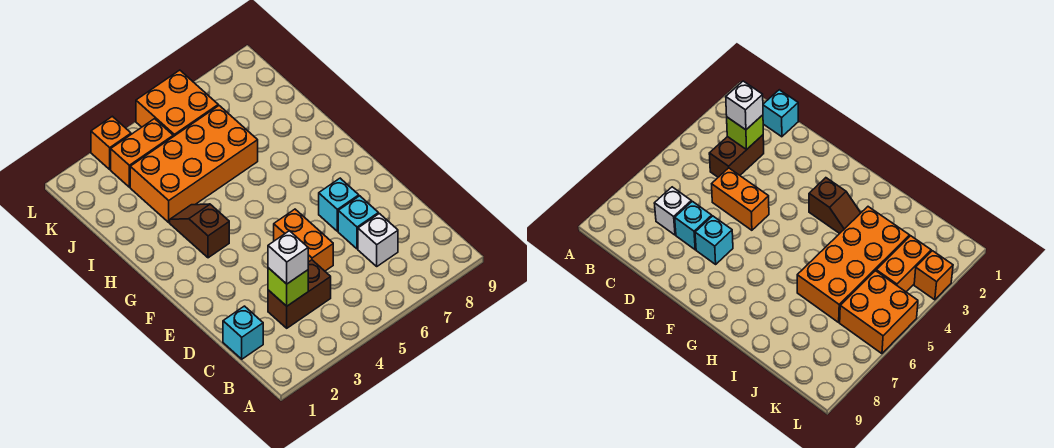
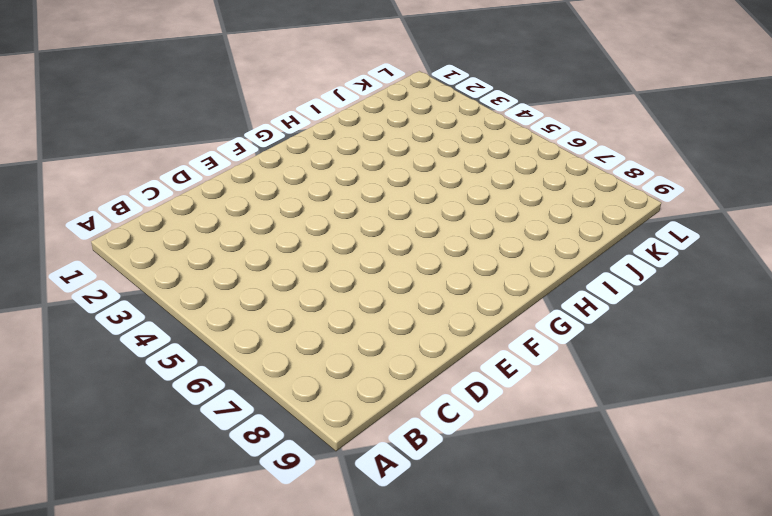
none -> cyan brick C1 level 1
none -> brown brick C3:C4 level 1
none -> white brick C7 level 1

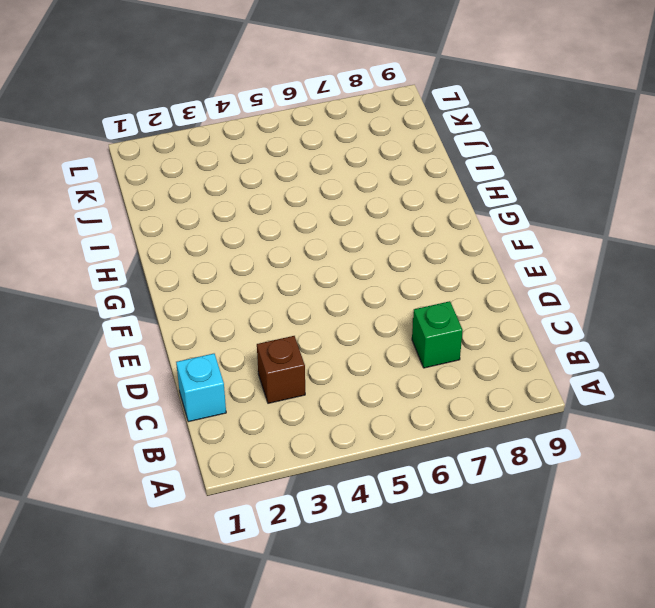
brown brick C3 level 1 -> brown brick C3:C4 level 1
green brick C7 level 1 -> white brick C7 level 1
none -> orange brick D5:E5 level 1
none -> cyan brick D7 level 1
none -> cyan brick E7 level 1

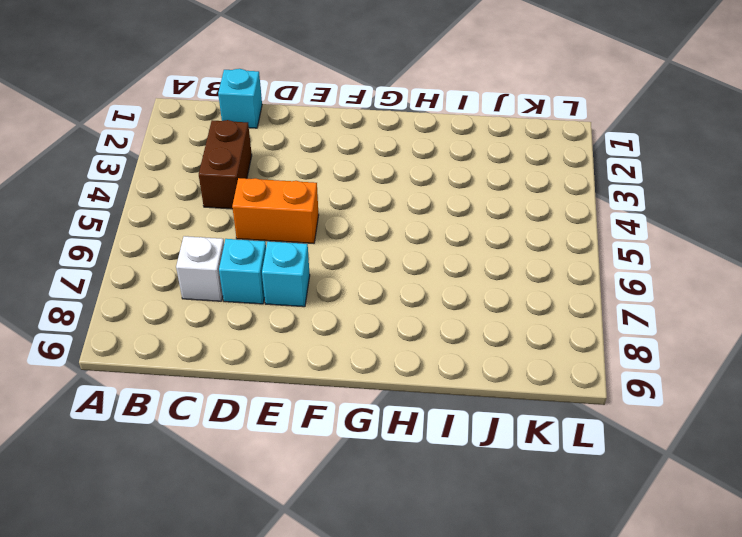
none -> brown slope G3:H3 level 1 top G
none -> orange brick I3:J6 level 1
none -> orange brick K3:K4 level 1

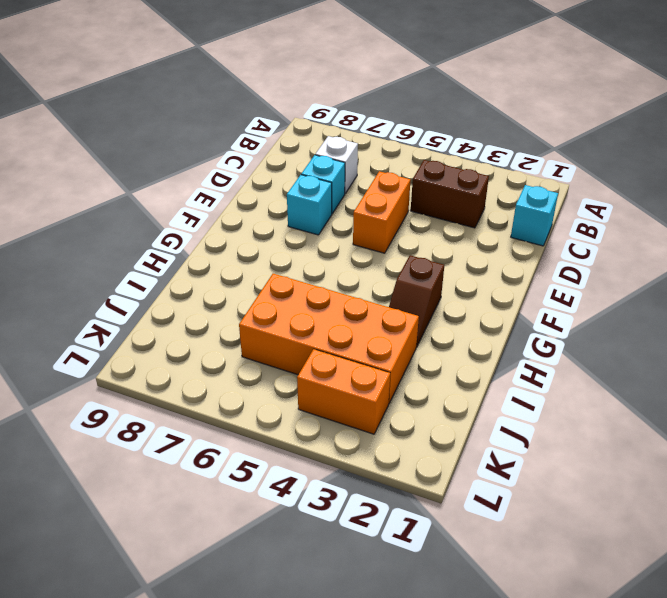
none -> orange brick K5:L6 level 1
none -> orange brick L3 level 1
none -> lime brick C3 level 2

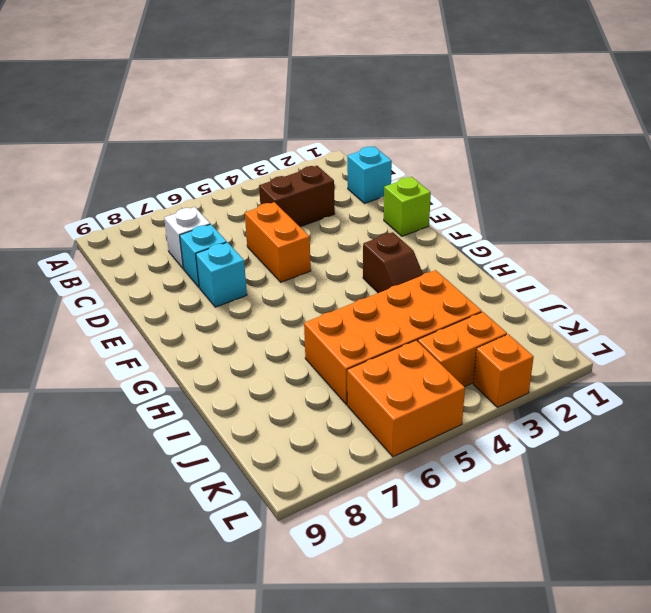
lime brick E1 level 1 -> lime brick C3 level 2
none -> white brick C3 level 3

